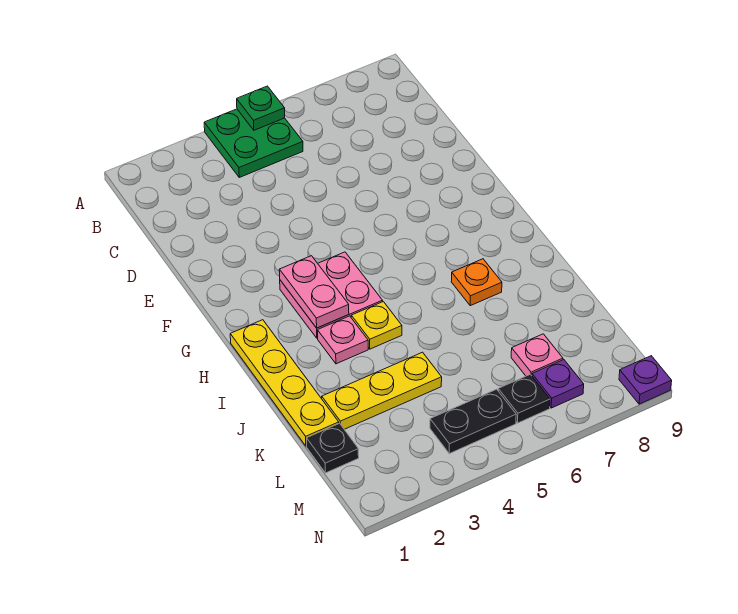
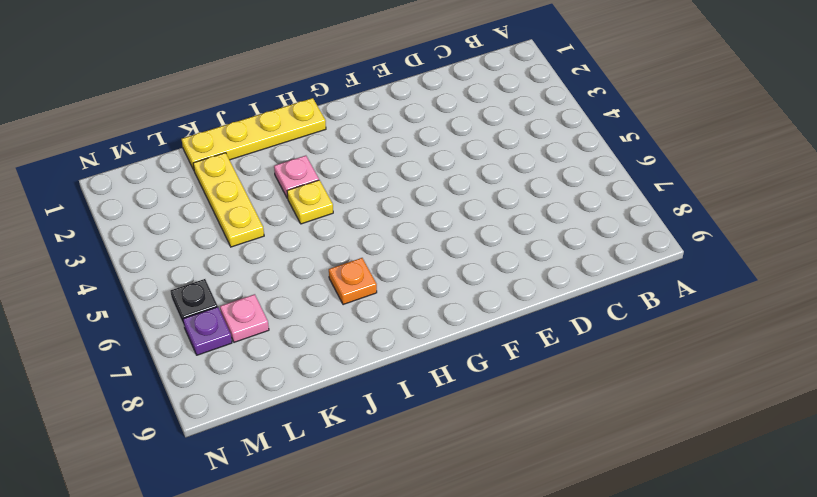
none -> green plate A4:B5 level 1
none -> pink plate G3:H4 level 1
none -> black plate L1 level 1

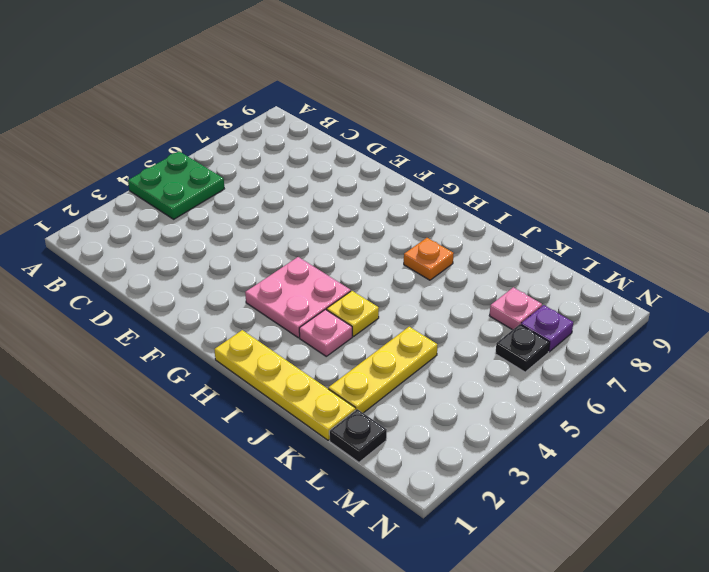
none -> black plate M4:M5 level 1
none -> purple plate N9 level 1
none -> green plate A5 level 2

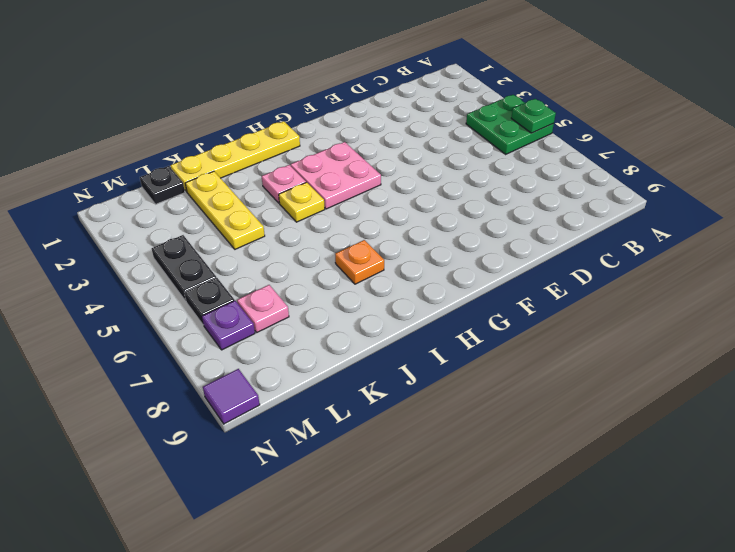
purple tile N9 level 1 -> purple plate N9 level 1
none -> pink plate G3:H3 level 2

